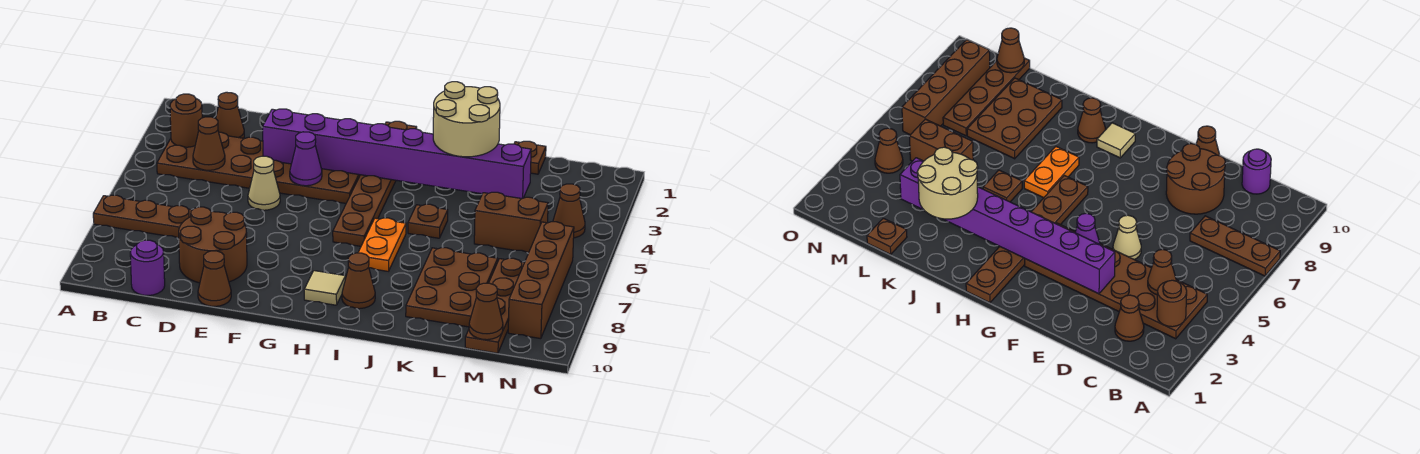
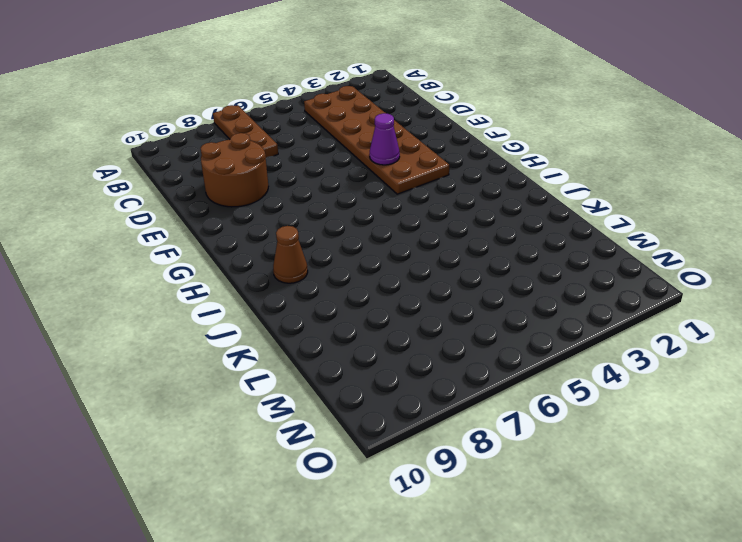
none -> brown cone C2 level 1
none -> purple round brick C10 level 1
none -> tan cone E5 level 1

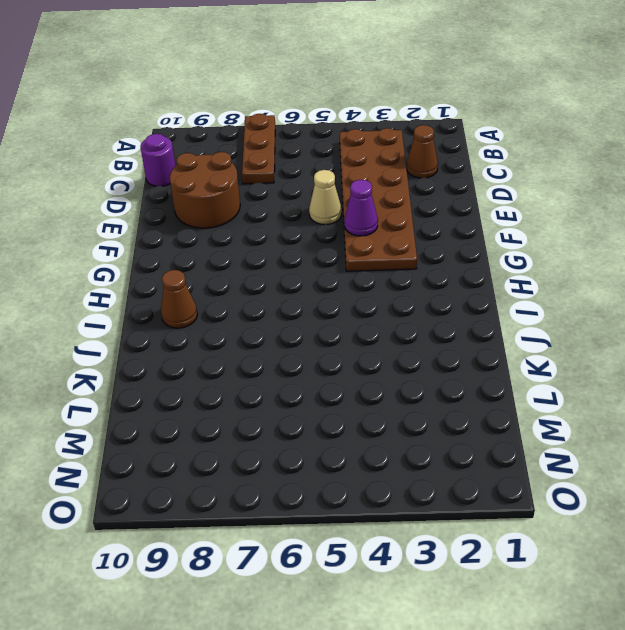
none -> brown cone E10 level 1
none -> brown plate H1:H6 level 1
none -> tan tile H9 level 1

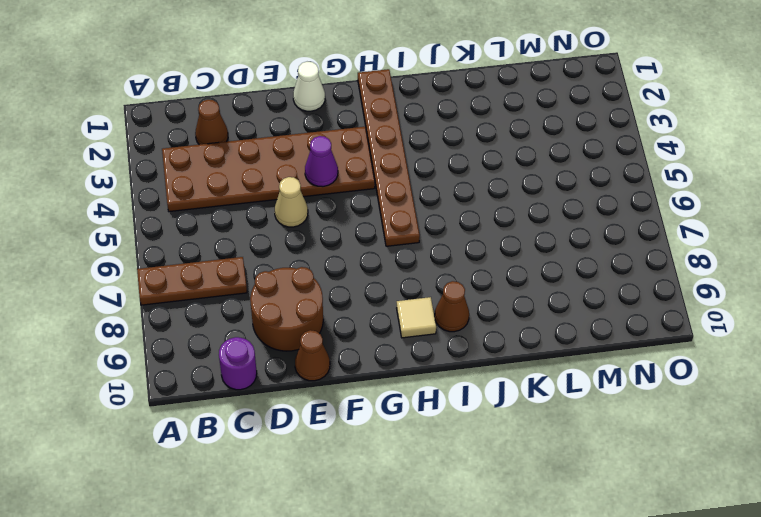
white cone F1 level 1 -> none
none -> orange plate I6:I7 level 1
none -> brown plate J5 level 1
none -> brown plate K7:L9 level 1

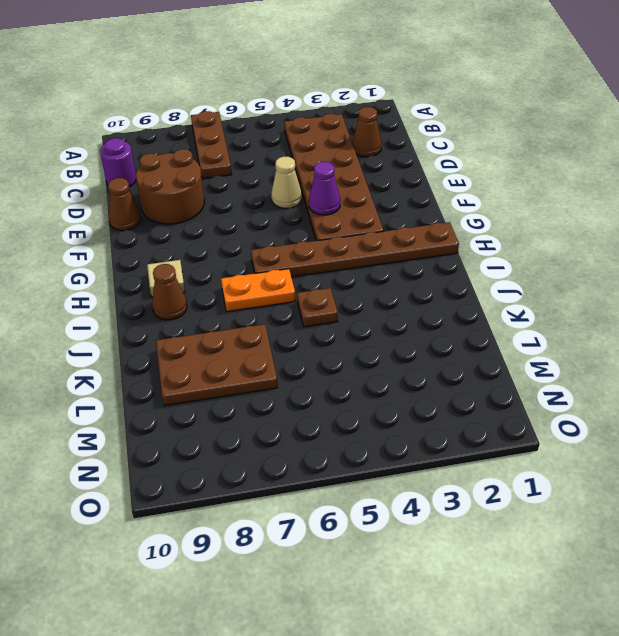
none -> brown plate L1 level 1
none -> brown brick L5:M5 level 1
none -> brown plate M7:M10 level 1

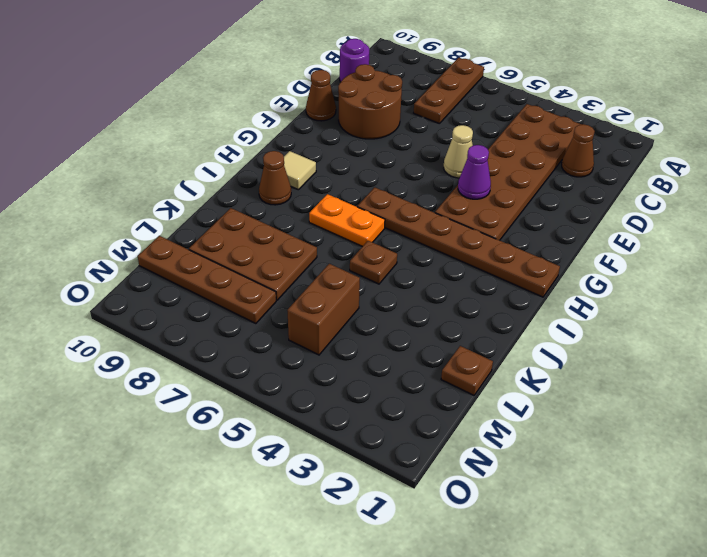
none -> brown cone N4 level 1
none -> brown brick N6:N9 level 1
none -> brown round brick B3 level 2

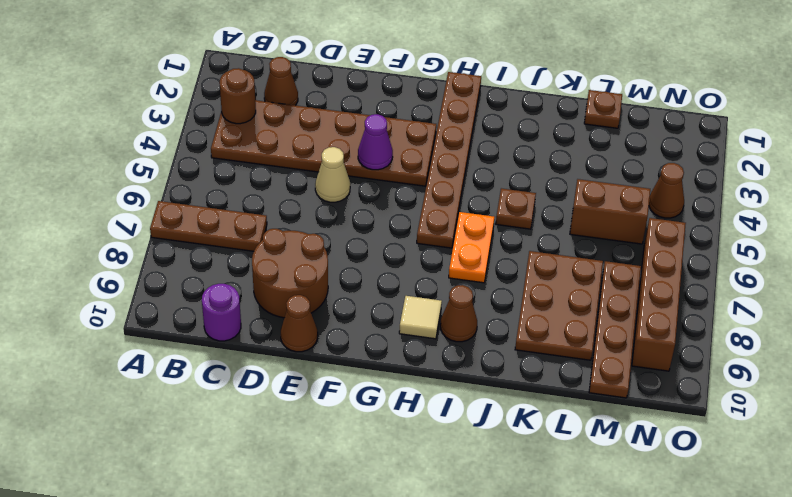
none -> brown cone C4 level 2
none -> purple brick E3:L3 level 2
none -> brown cone M10 level 2

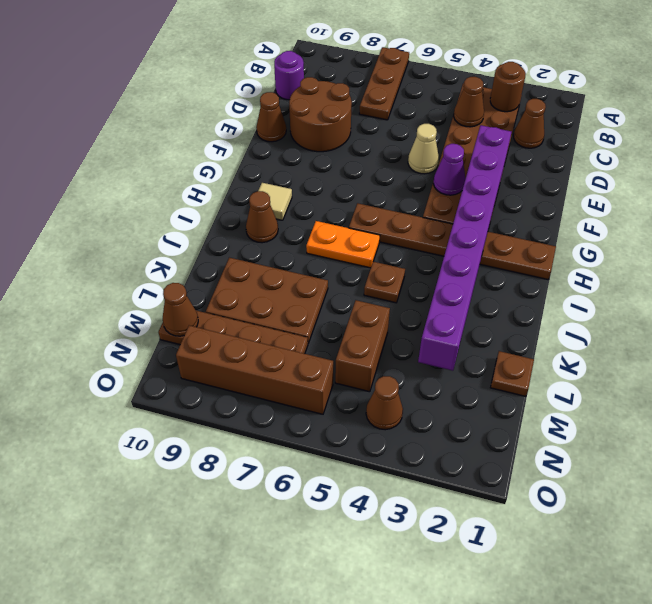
none -> tan round brick J2:K3 level 3

